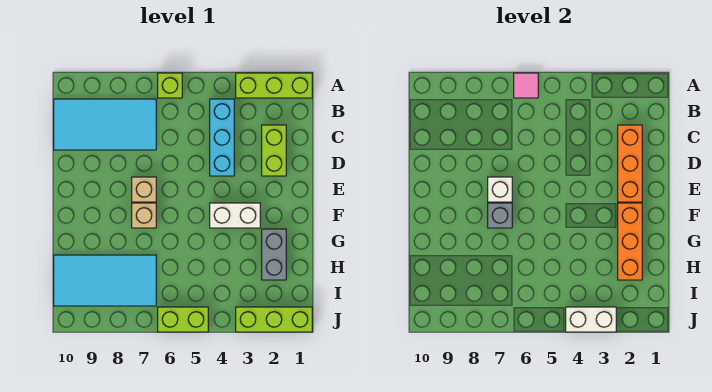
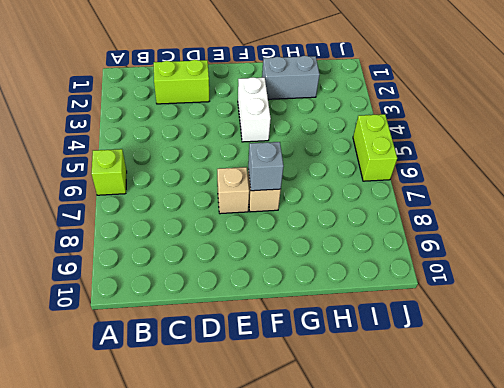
none -> lime brick A1:A3 level 1
none -> cyan brick B4:D4 level 1
none -> cyan tile B7:C10 level 1

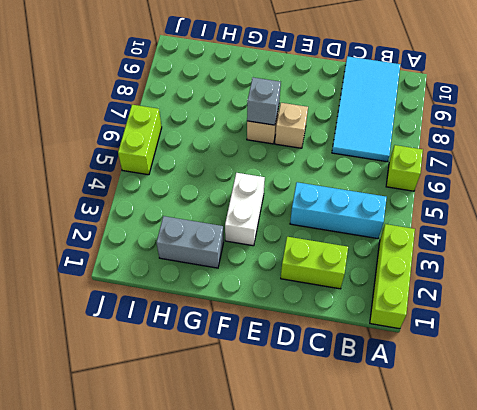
none -> cyan tile H7:I10 level 1
none -> lime brick J1:J3 level 1
none -> pink tile A6 level 2

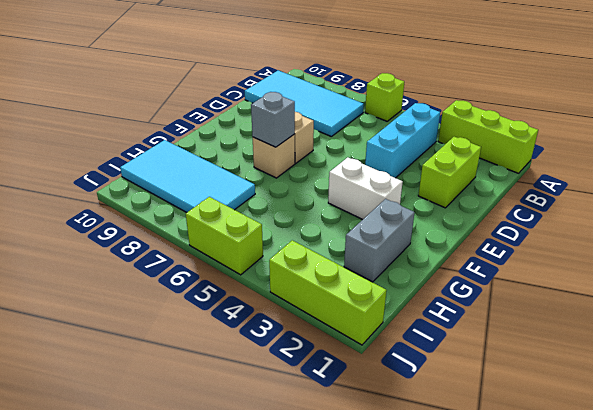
none -> pink tile A6 level 2
none -> orange brick C2:E2 level 2
none -> white brick E7 level 2

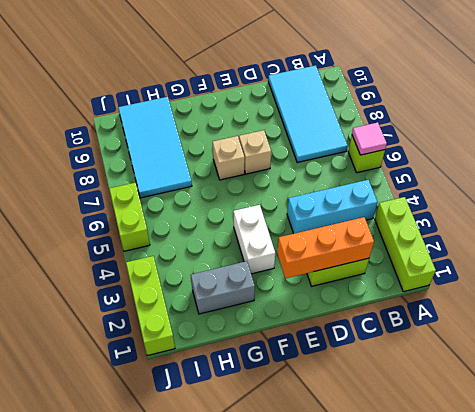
none -> white brick E7 level 2
none -> orange brick F2:H2 level 2
none -> grey brick F7 level 2

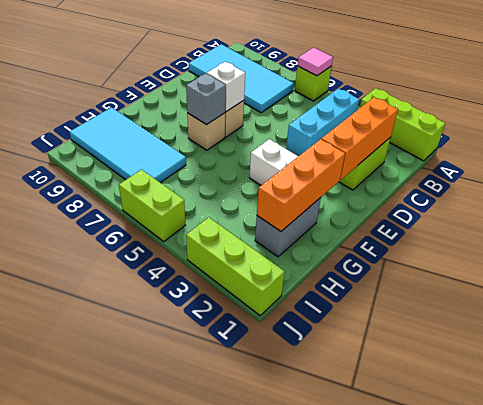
none -> white brick J3:J4 level 2

